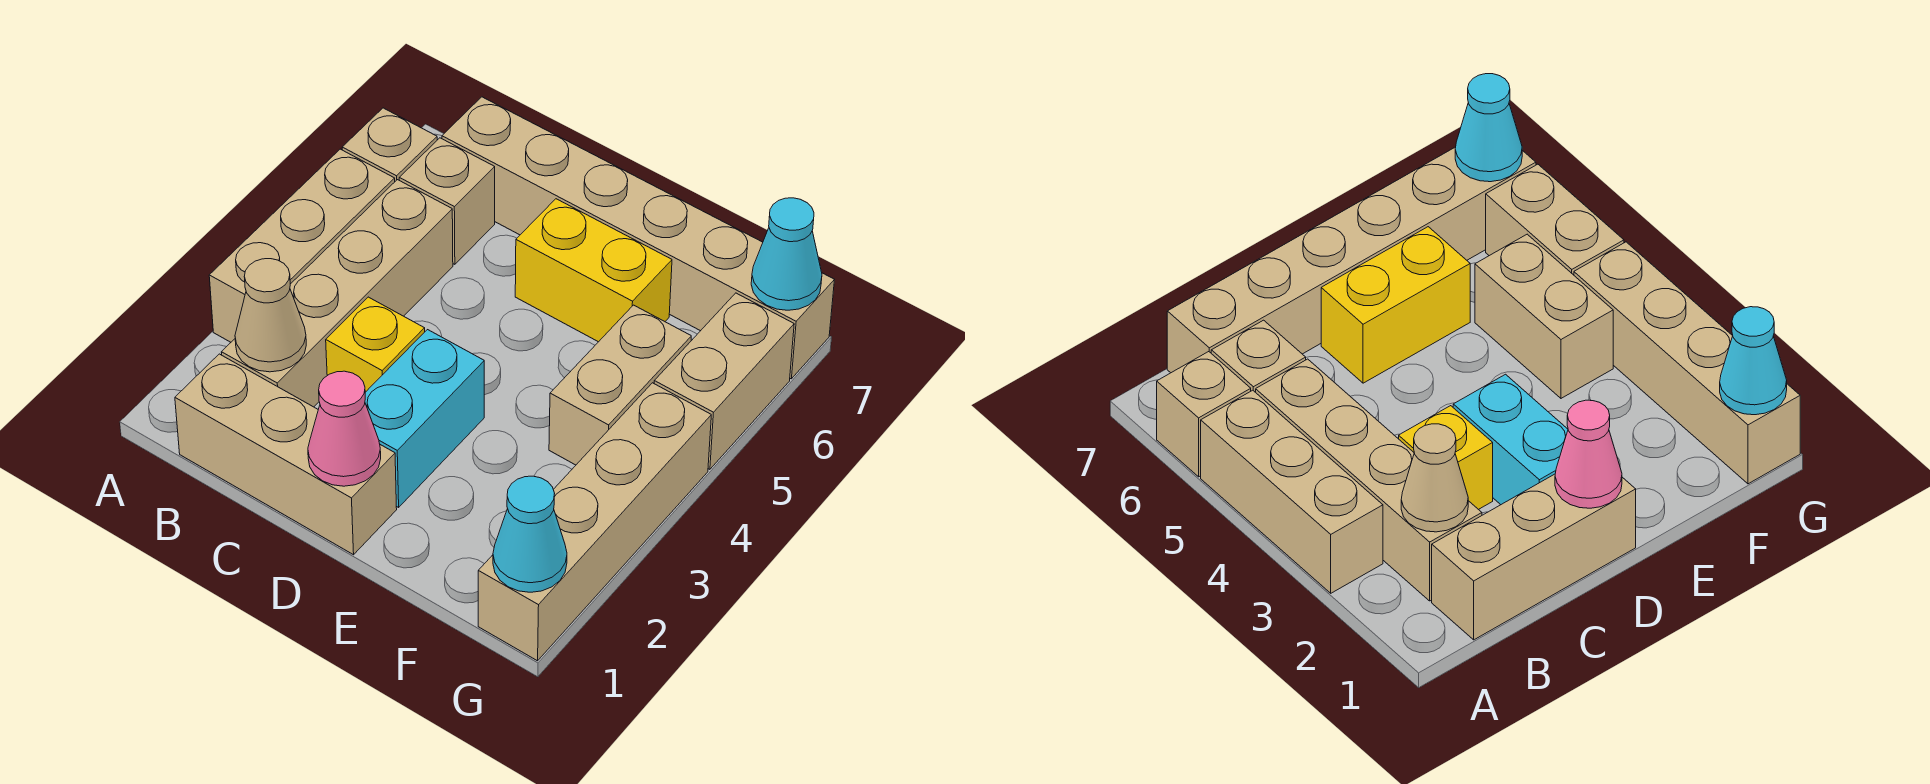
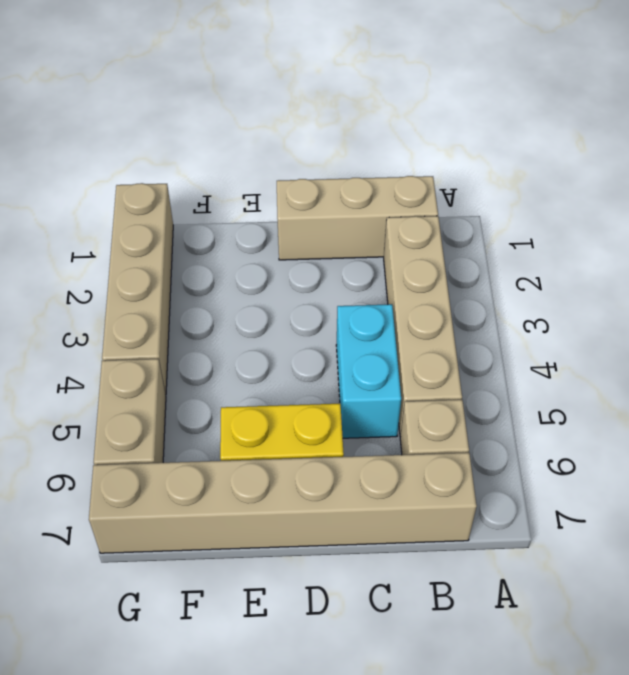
cyan brick C4:C5 level 1 -> cyan brick D2:D3 level 1
none -> tan brick A3:A5 level 1
none -> tan brick A6 level 1
none -> yellow brick C3 level 1

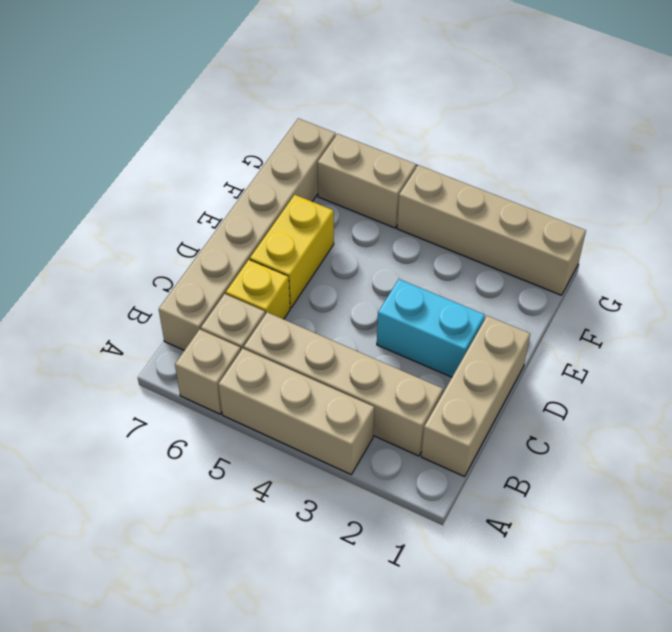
yellow brick C6 level 1 -> yellow brick C3 level 1
none -> tan brick F4:F5 level 1
none -> tan cone B2 level 2
none -> pink cone D1 level 2

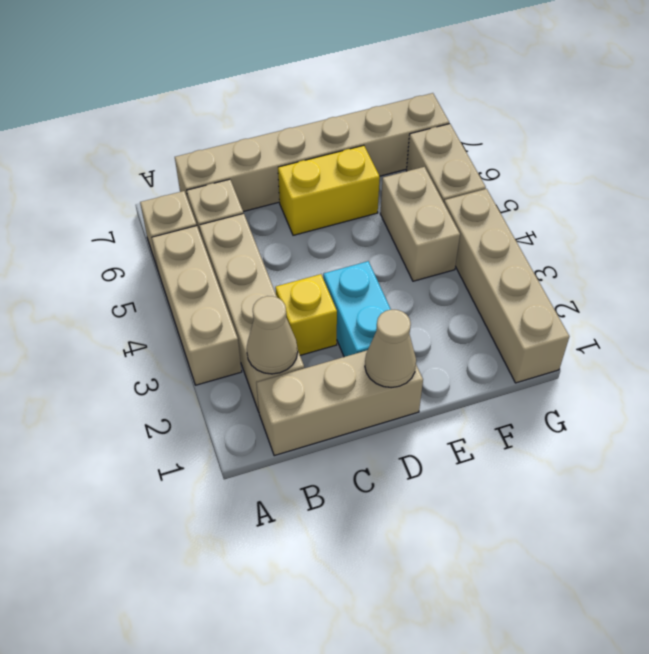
tan cone D1 level 2 -> pink cone D1 level 2
none -> cyan cone G1 level 2
none -> cyan cone G7 level 2

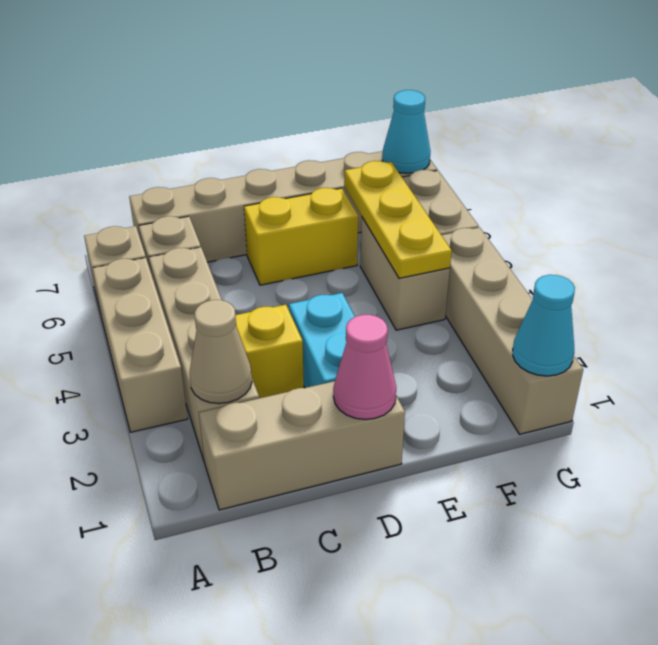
yellow plate F4:F6 level 2 -> none

